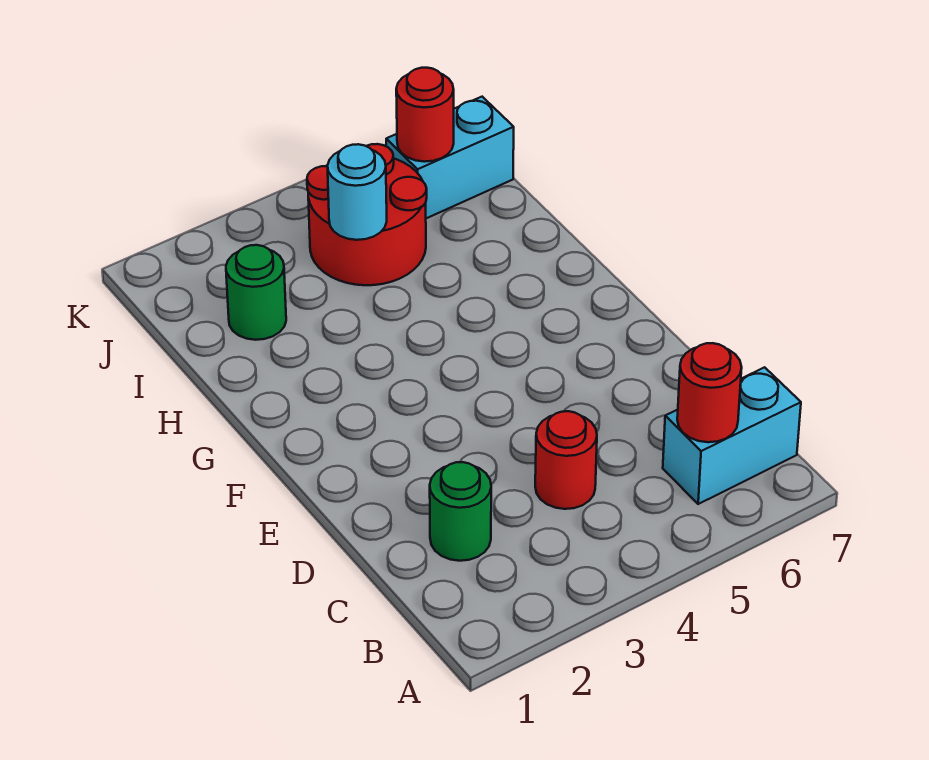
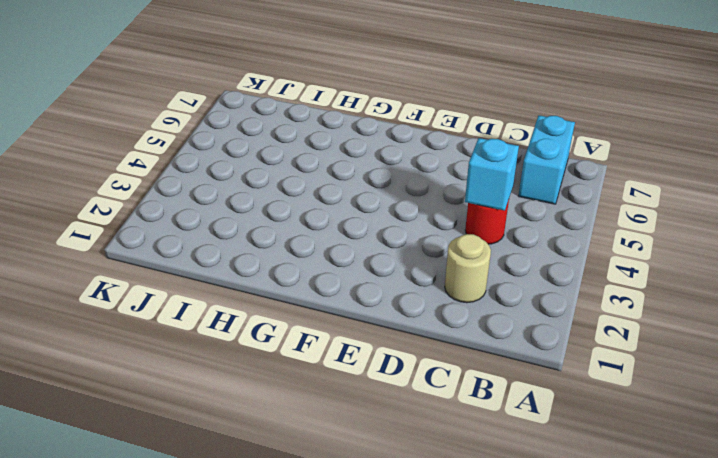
tan round brick C2 level 1 -> green round brick C2 level 1
cyan brick C4 level 2 -> none
none -> green round brick I2 level 1
none -> red round brick I4:J5 level 1

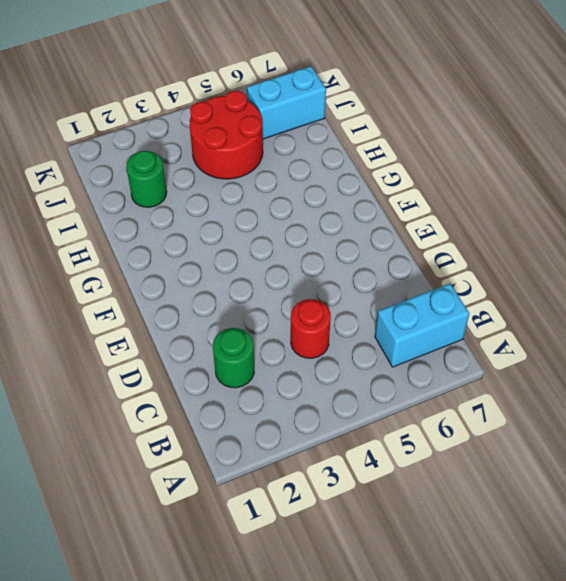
none -> red round brick B6 level 2
none -> cyan round brick I4 level 2

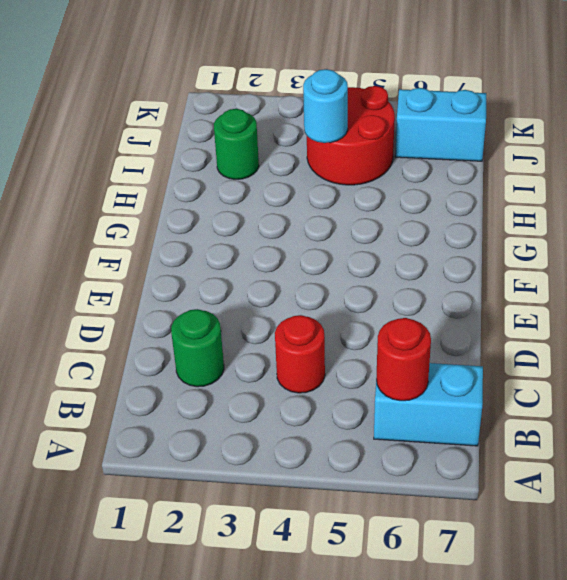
none -> red round brick J6 level 2

